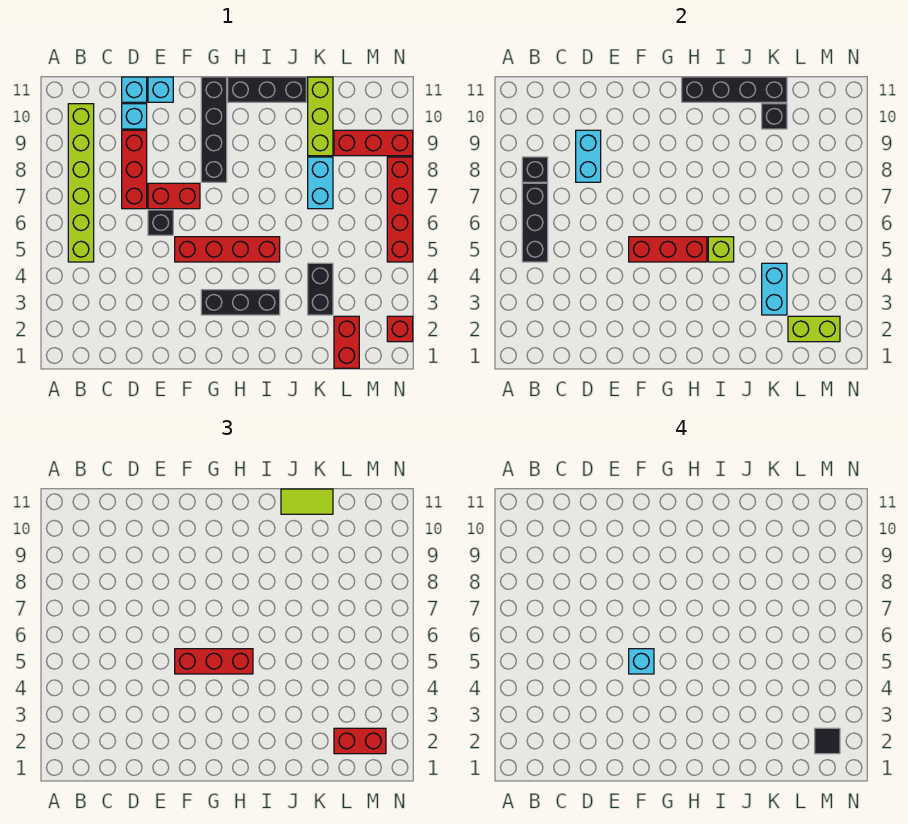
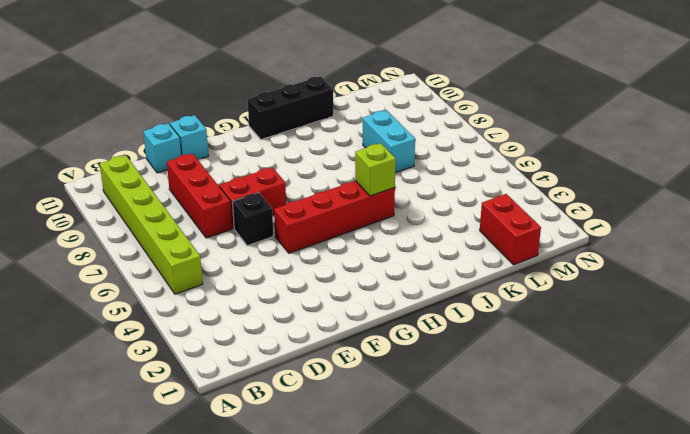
none -> cyan brick D10 level 1
none -> black brick G3:I3 level 1
none -> black brick G8:G11 level 1
none -> black brick K3:K4 level 1

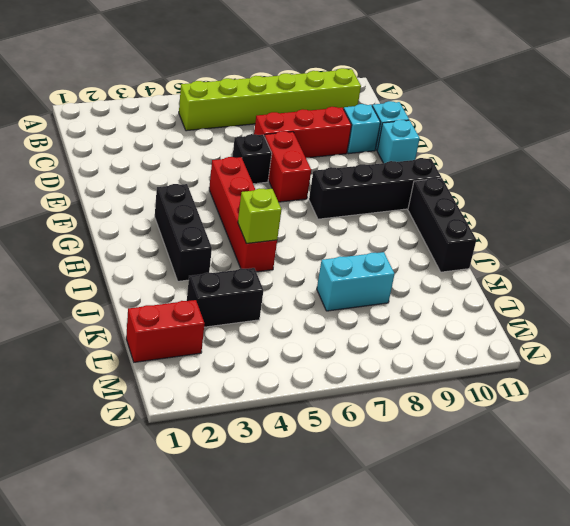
none -> lime brick K9:K11 level 1
none -> red brick L9:N9 level 1
none -> red brick N2 level 1
none -> red brick N5:N8 level 1

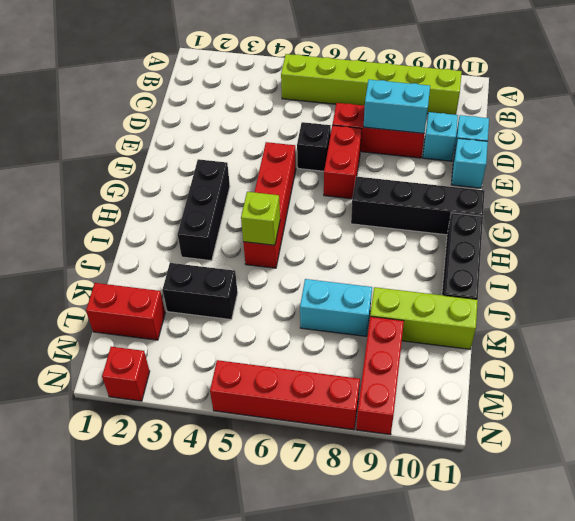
none -> black brick B5:B7 level 2
none -> black brick B8 level 2
none -> red brick F5:H5 level 2
none -> black brick H11:K11 level 2

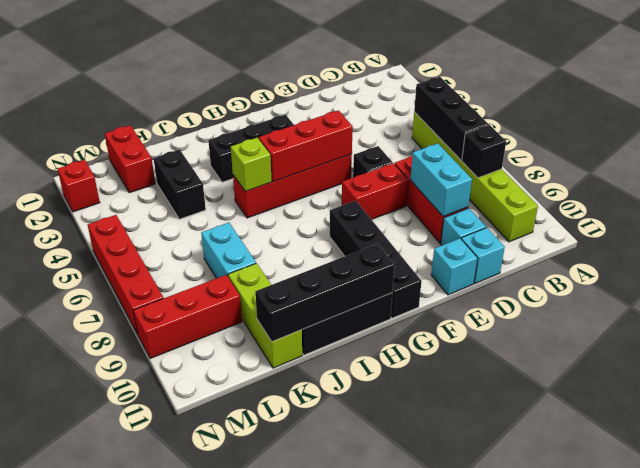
none -> cyan brick K3:K4 level 2
none -> black brick K10 level 2
none -> lime brick L2:M2 level 2
none -> red brick F5:H5 level 3

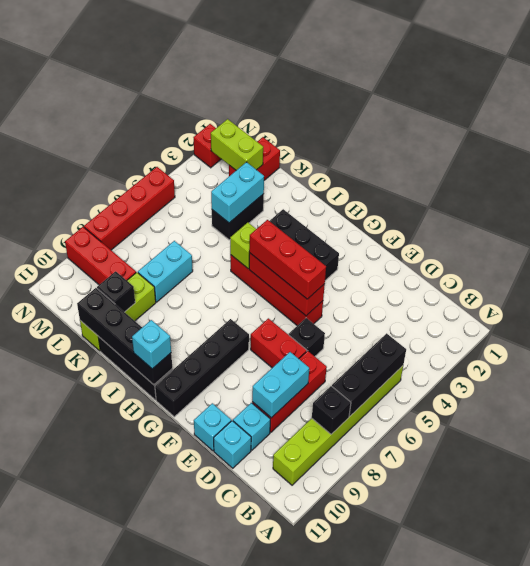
cyan brick H11 level 3 -> cyan brick F5 level 4
none -> lime tile J11:K11 level 3
none -> red brick L2:M2 level 3
none -> black tile M2 level 4

